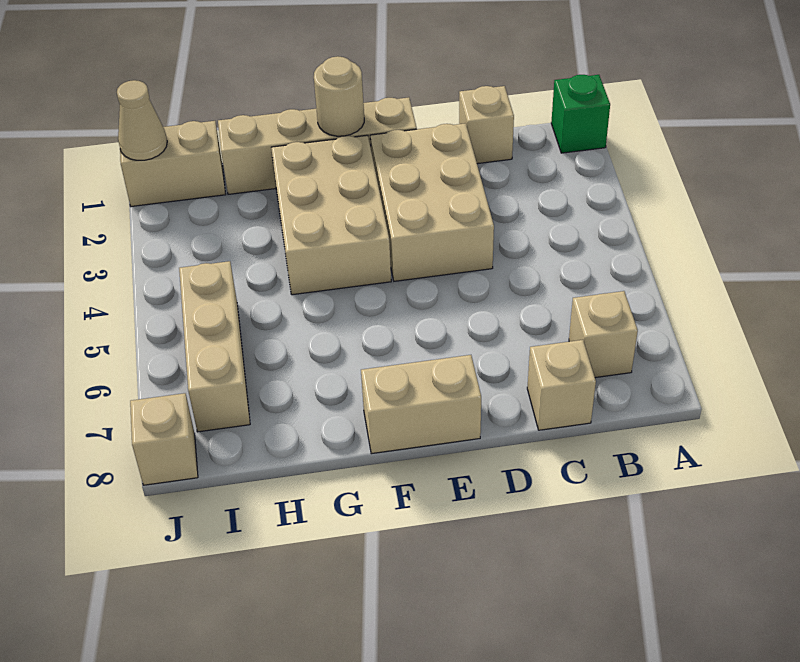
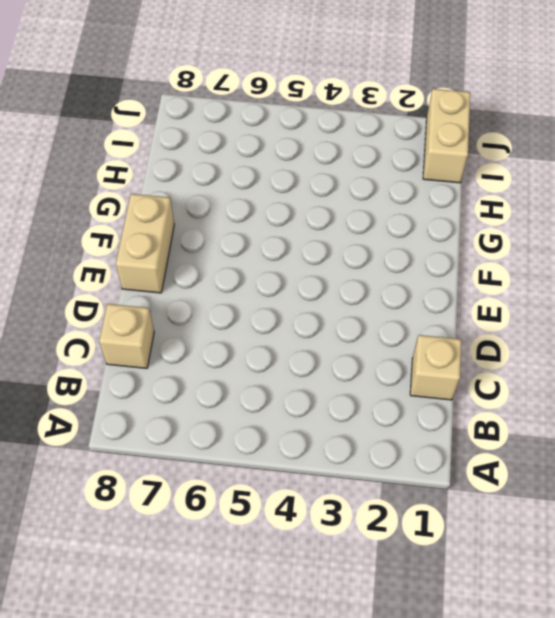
none -> green brick A1 level 1
none -> tan brick B7 level 1
none -> tan brick D2:E4 level 1

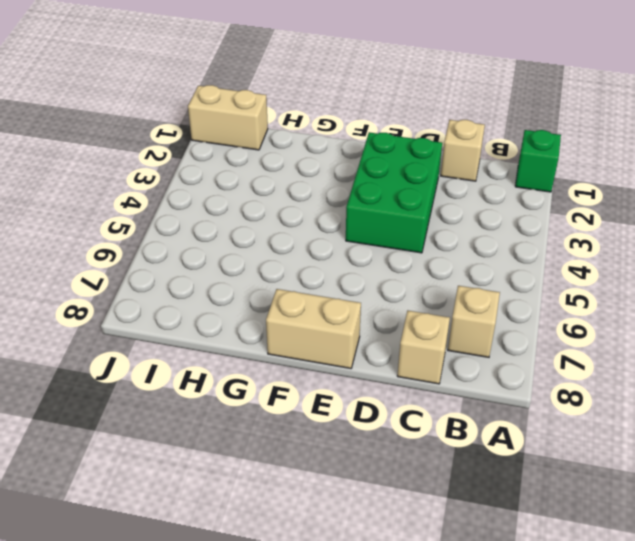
green brick D2:E4 level 1 -> tan brick D2:E4 level 1
none -> tan brick E1:H1 level 1
none -> tan brick F2:G4 level 1
none -> tan brick I5:I7 level 1

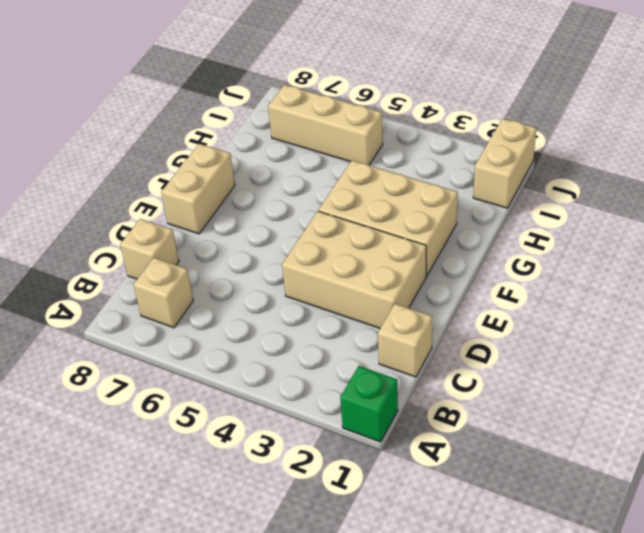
none -> tan brick E1:H1 level 1
none -> tan brick J8 level 1
none -> tan round brick F1 level 2

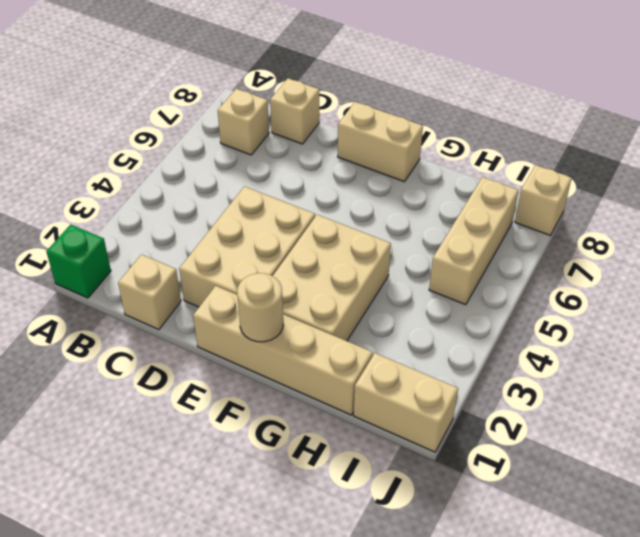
none -> tan cone J1 level 2

